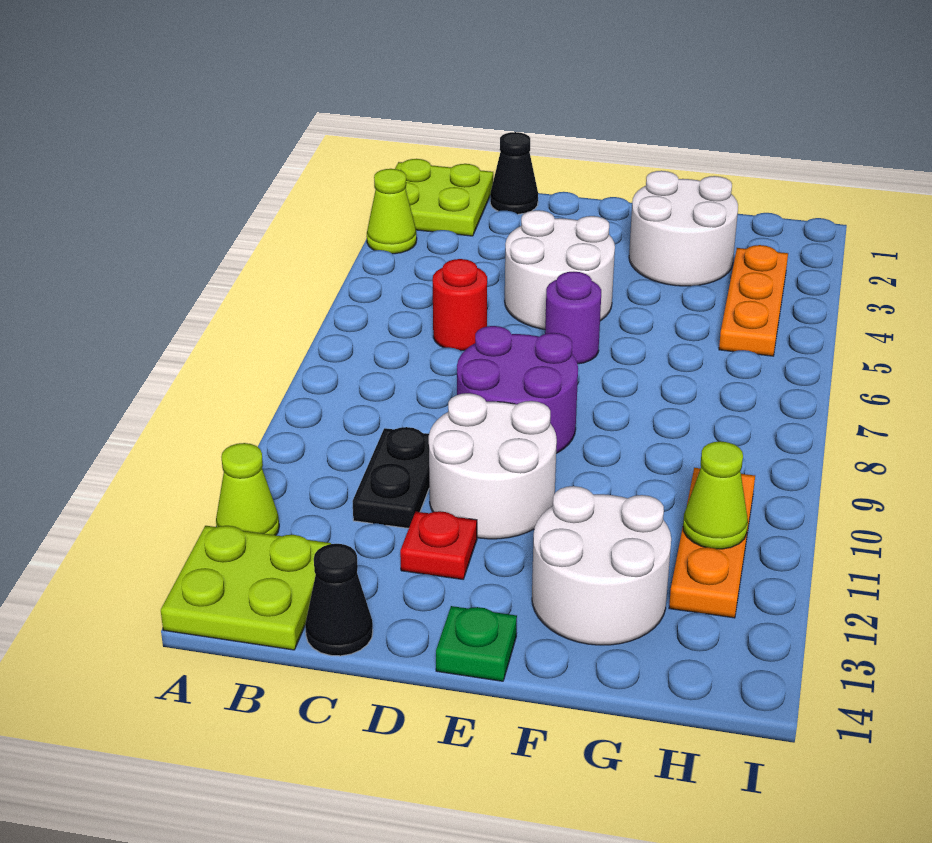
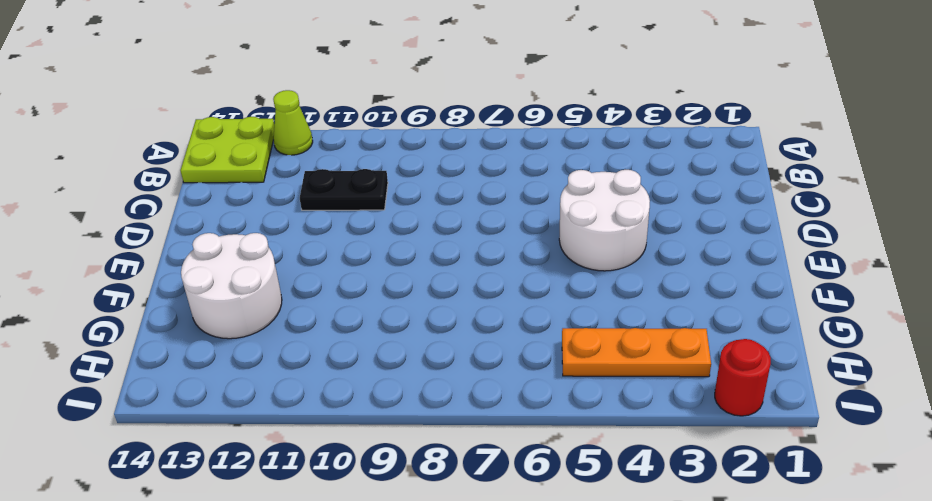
red round brick I2 level 1 -> red round brick C6 level 1
none -> lime plate A1:B2 level 1
none -> lime cone A3 level 1
none -> black cone C1 level 1

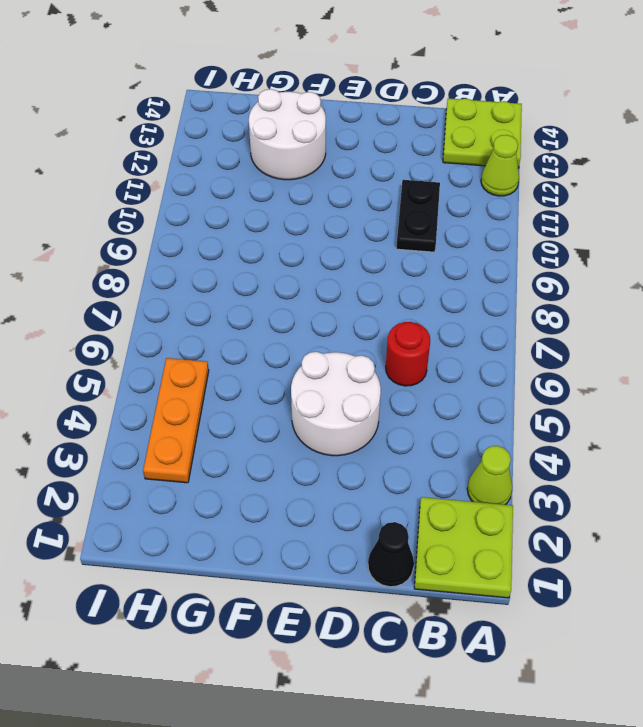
none -> black cone C14 level 1
none -> purple round brick D8:E9 level 1
none -> white round brick D10:E11 level 1

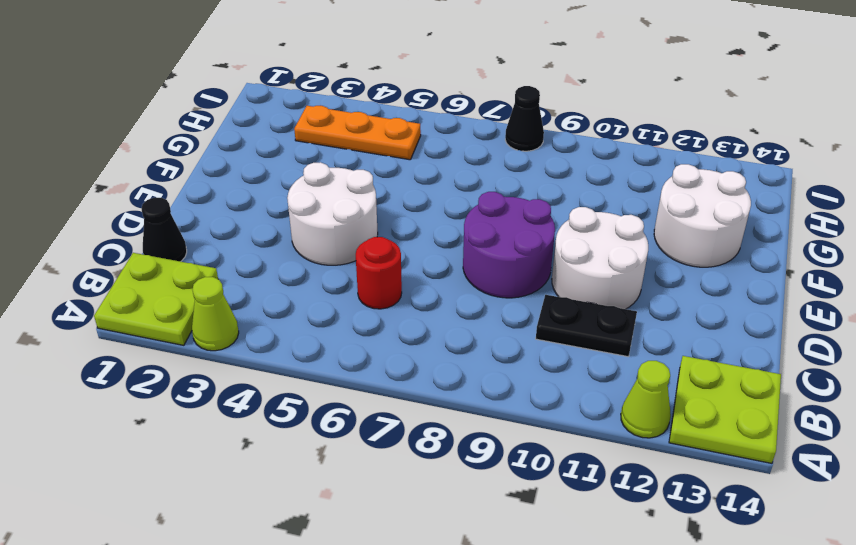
black cone I8 level 1 -> black cone C14 level 1
none -> red plate D12 level 1
none -> purple round brick E6 level 1
none -> green plate E14 level 1

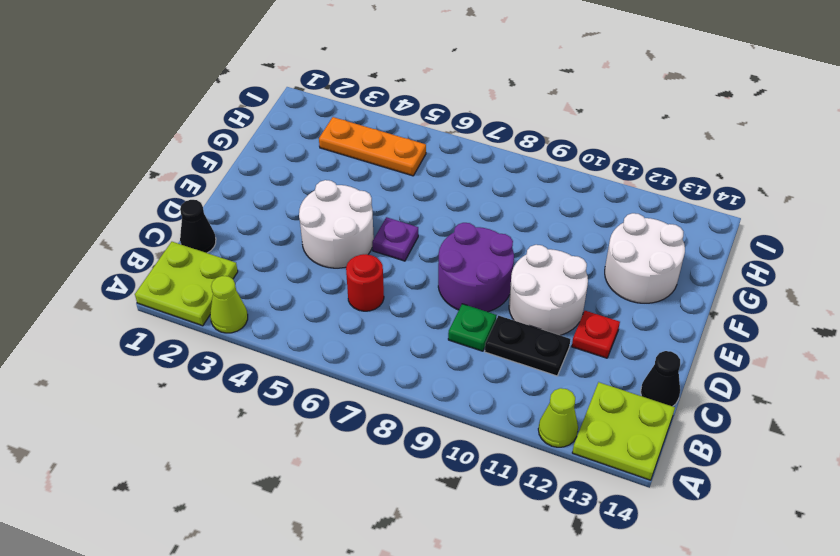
green plate C9 level 1 -> green plate E14 level 1
purple plate E6 level 1 -> purple round brick E6 level 1
none -> white round brick F2:G3 level 1
none -> orange plate H10:H12 level 1
none -> lime cone H11 level 2

